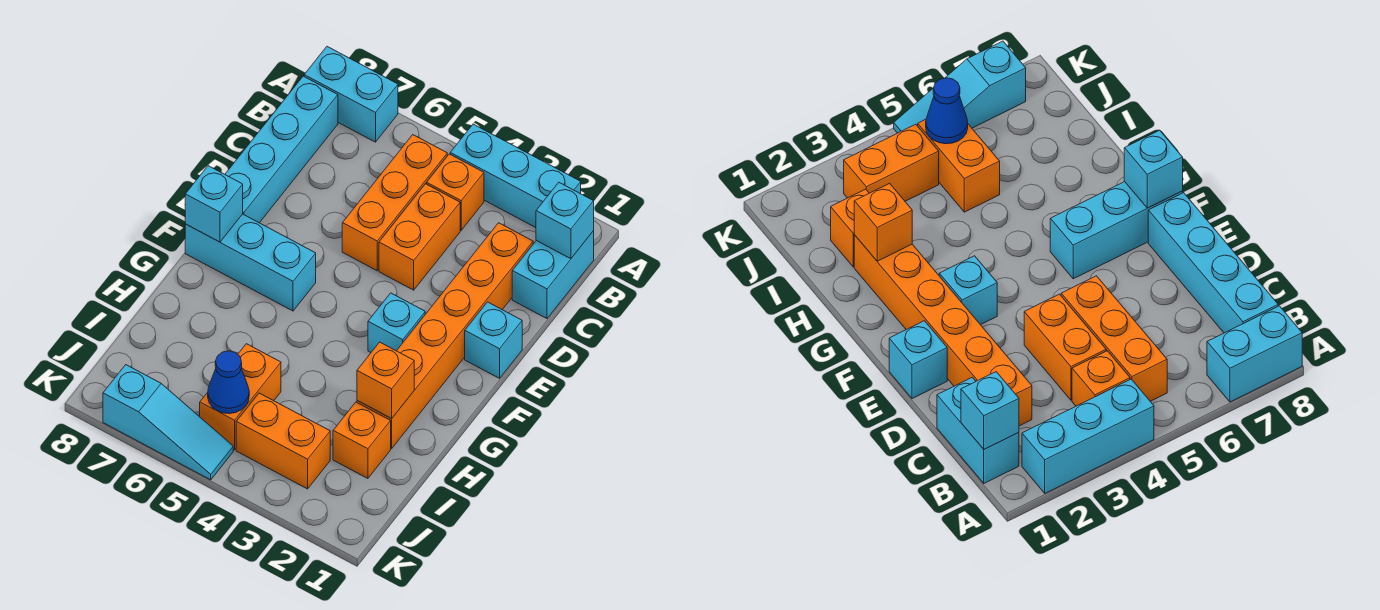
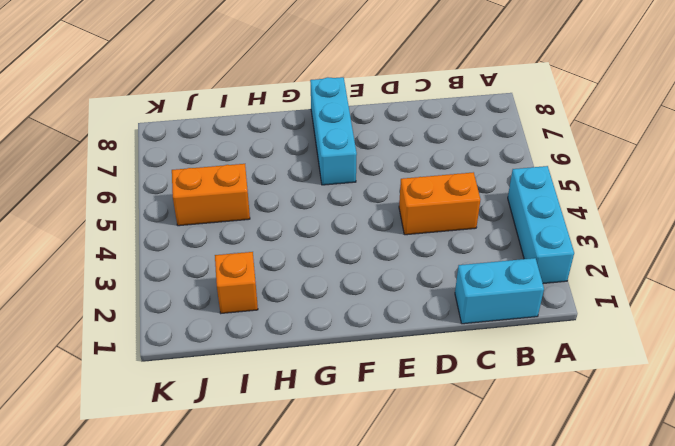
none -> cyan brick A7:A8 level 1
none -> orange brick B4 level 1
none -> orange brick B5:D5 level 1

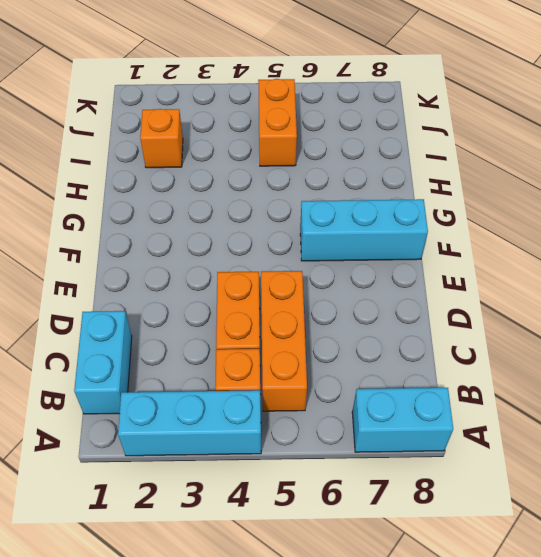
none -> cyan brick B8:E8 level 1
none -> orange brick C2:H2 level 1
none -> cyan brick E1 level 1

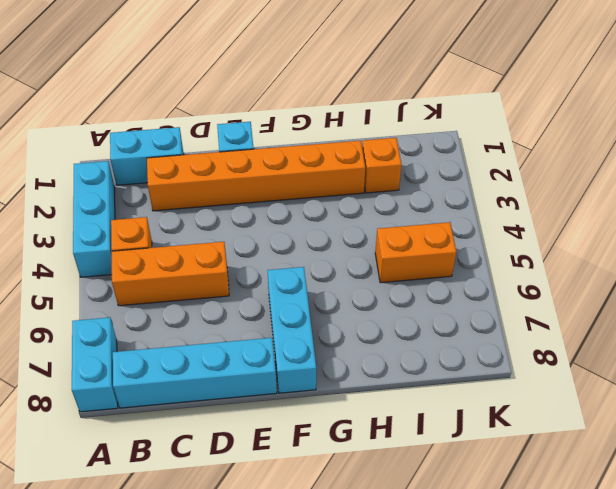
none -> orange brick C4:D4 level 1
none -> cyan brick F3 level 1
none -> orange brick J3:J4 level 1

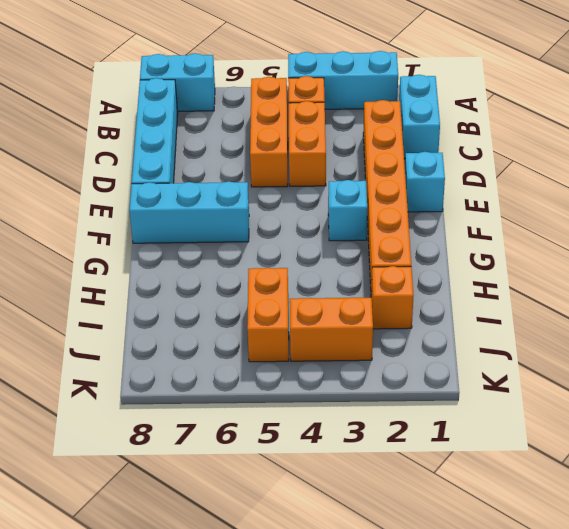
none -> cyan slope K5:K7 level 1 top 7
none -> cyan brick B1 level 2
none -> cyan brick F8 level 2

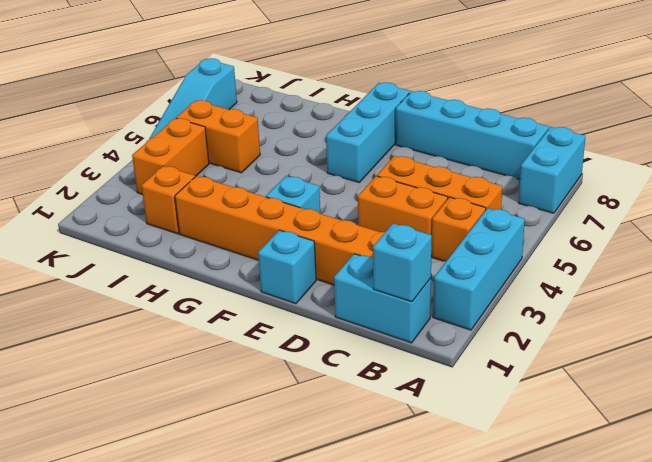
none -> cyan brick F8 level 2
none -> orange brick H2 level 2
none -> blue cone J5 level 2

